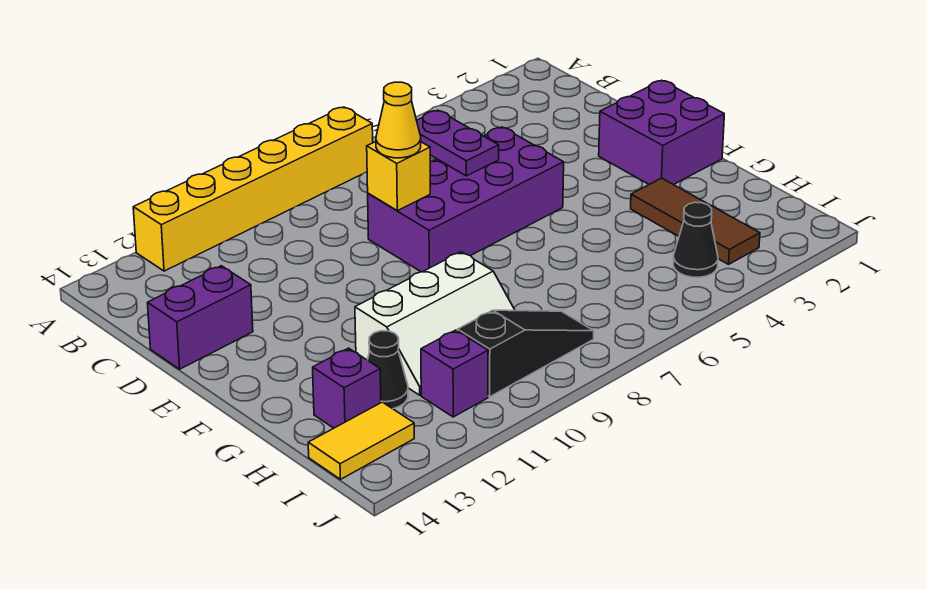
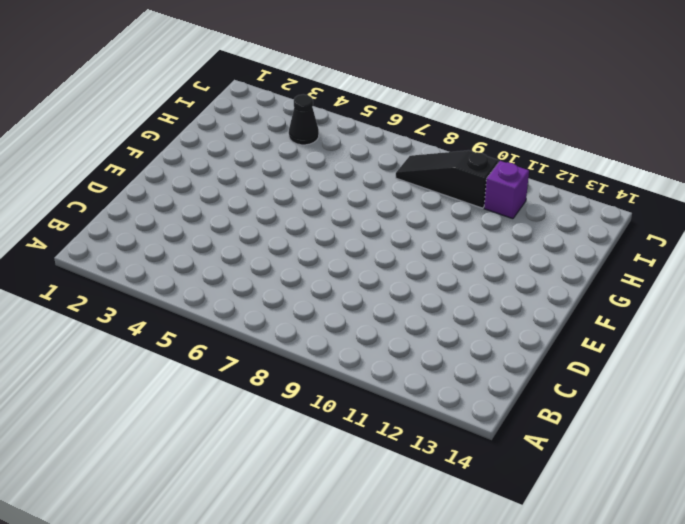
none -> yellow brick A7:A12 level 1
none -> purple brick D5:E8 level 1
none -> purple brick D13:D14 level 1

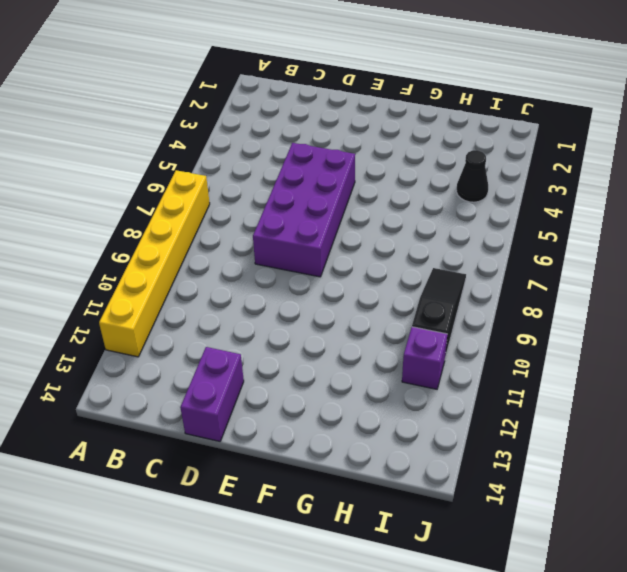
none -> purple brick E1:F2 level 1
none -> brown tile G3:I3 level 1
none -> white slope G9:H11 level 1 top G

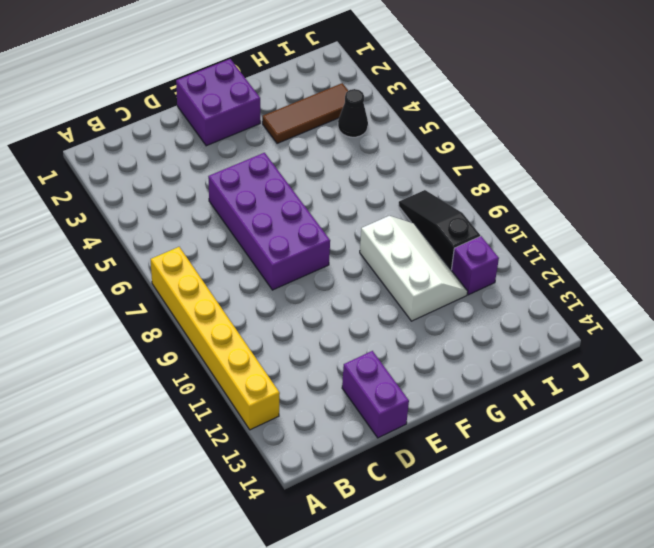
none -> black cone H12 level 1
none -> purple brick H13 level 1
none -> yellow tile I13:I14 level 1

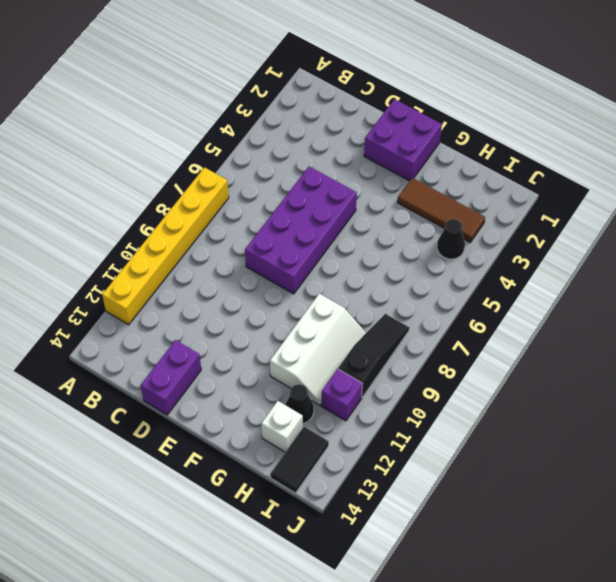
white brick H13 level 1 -> purple brick H13 level 1
black tile I13:I14 level 1 -> yellow tile I13:I14 level 1
none -> purple plate C6:D6 level 2
none -> yellow brick D8 level 2
none -> yellow cone D8 level 3

